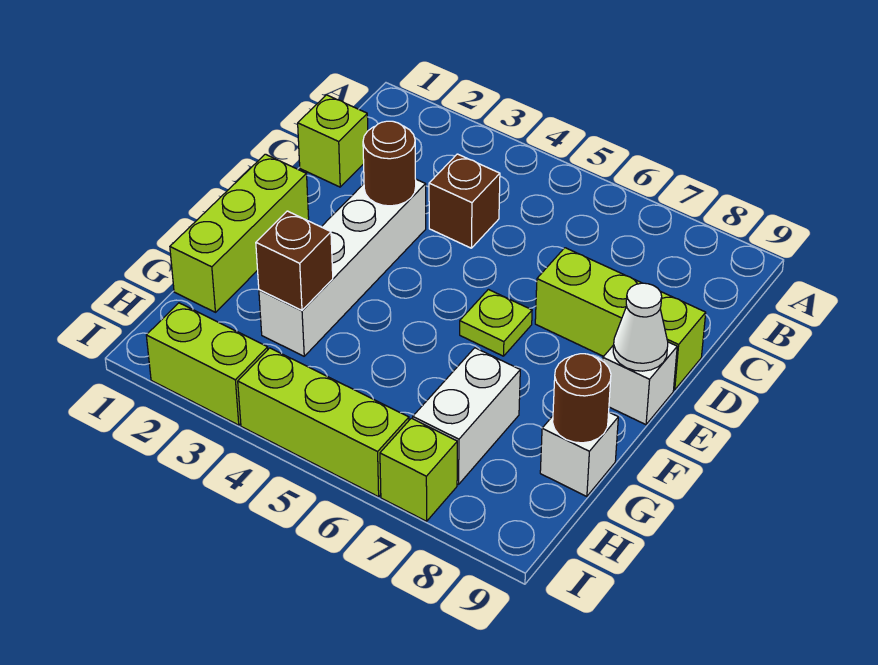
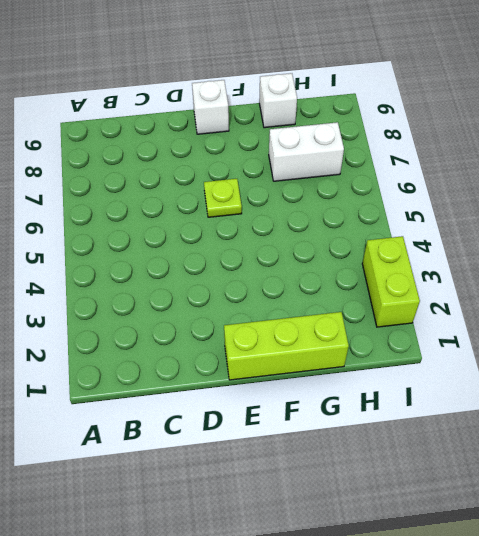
none -> lime brick C1 level 1
none -> brown brick C4 level 1
none -> white brick D3:G3 level 1

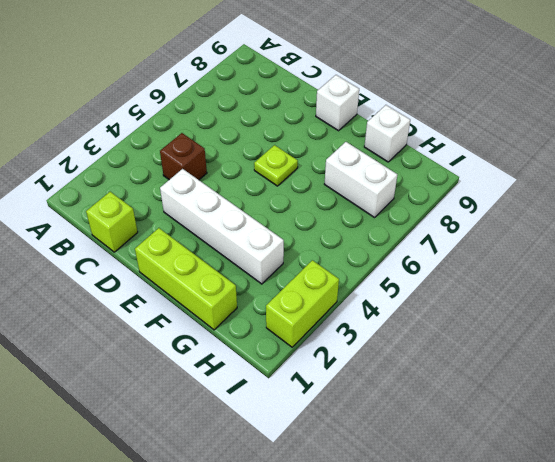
none -> lime brick D7:D9 level 1
none -> lime brick I4:I6 level 1
none -> lime brick I7 level 1

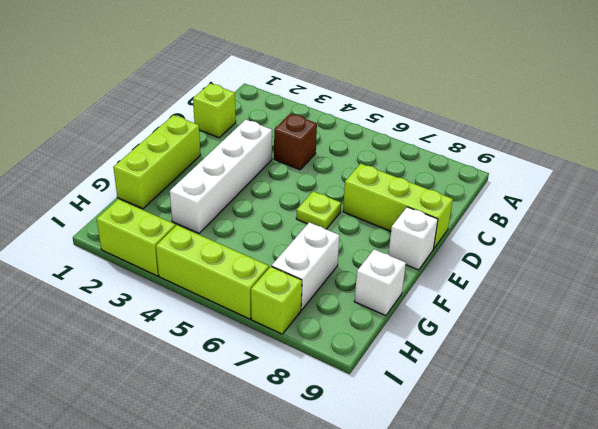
none -> brown round brick D3 level 2
none -> white cone E9 level 2
none -> brown brick G3 level 2

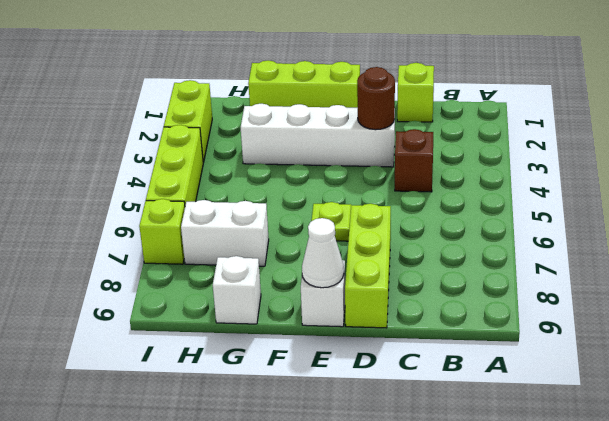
none -> brown brick G3 level 2
none -> brown round brick G9 level 2

